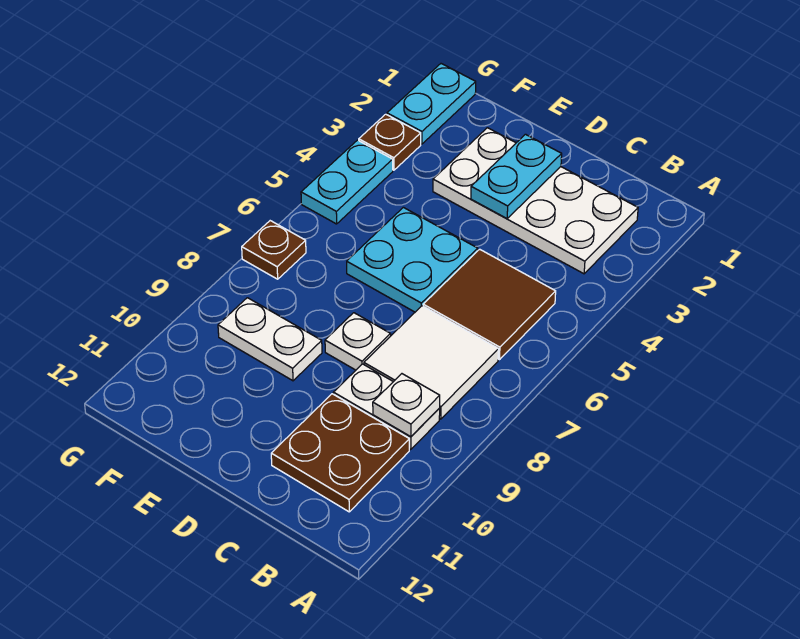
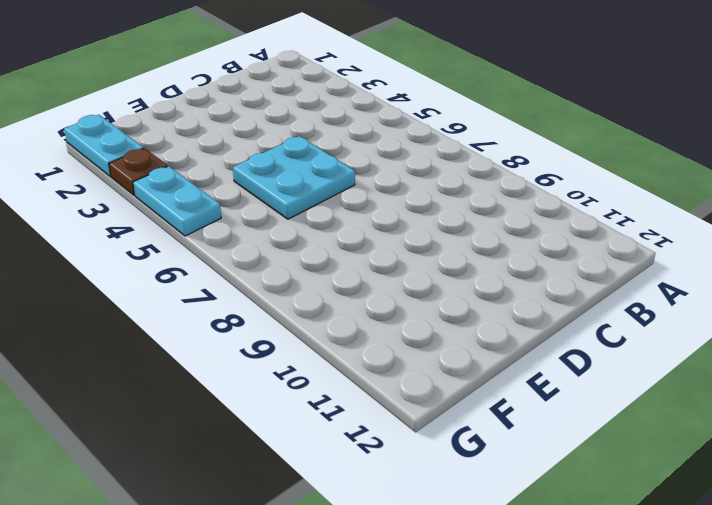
none -> white plate B2:E3 level 1
none -> brown tile B5:C6 level 1
none -> white tile B7:C8 level 1

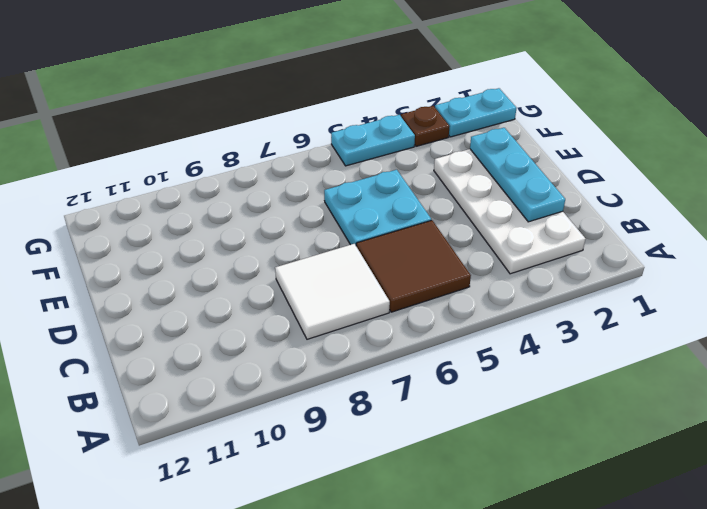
cyan plate C2:E2 level 2 -> cyan plate D2:D3 level 2
none -> white plate B9:C9 level 1
none -> brown plate B10:C11 level 1
none -> white plate D8 level 1

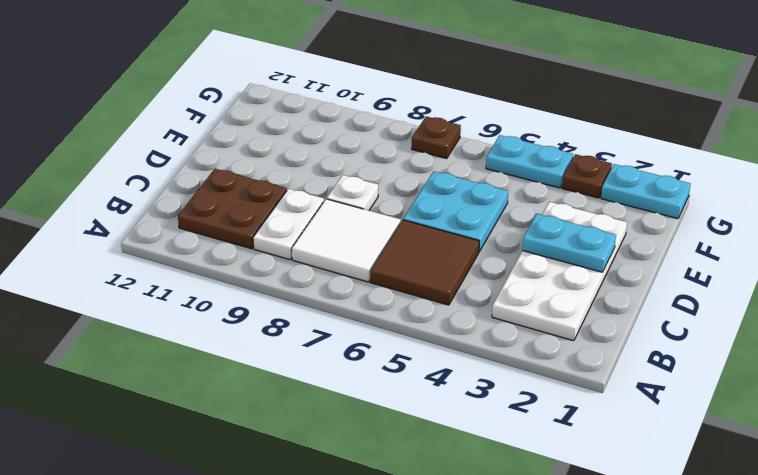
none -> white plate E9:F9 level 1
none -> white plate B9 level 2

